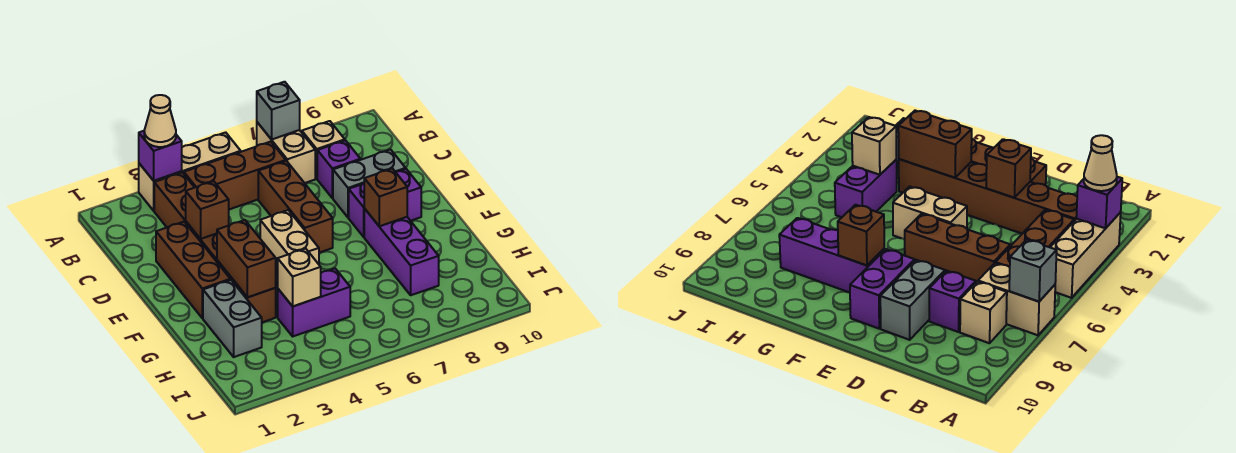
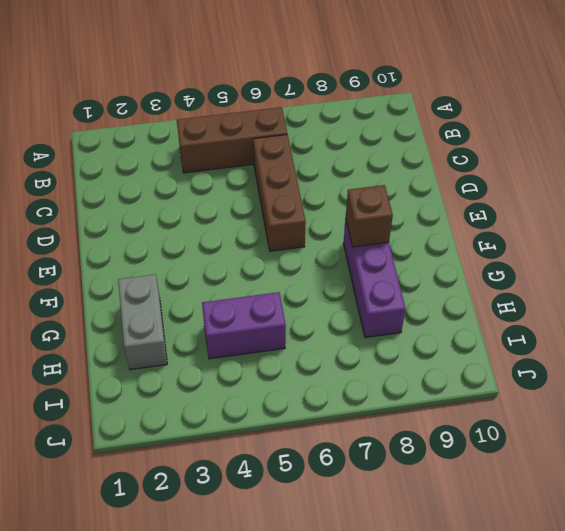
none -> tan brick A3:A5 level 1
none -> tan brick A7:B7 level 1
none -> brown brick B3:G3 level 1

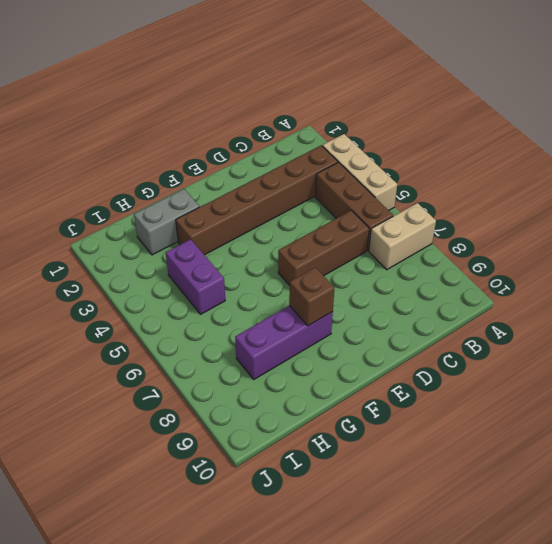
none -> tan brick B8 level 1
none -> purple brick C8 level 1
none -> brown brick D2:F2 level 1

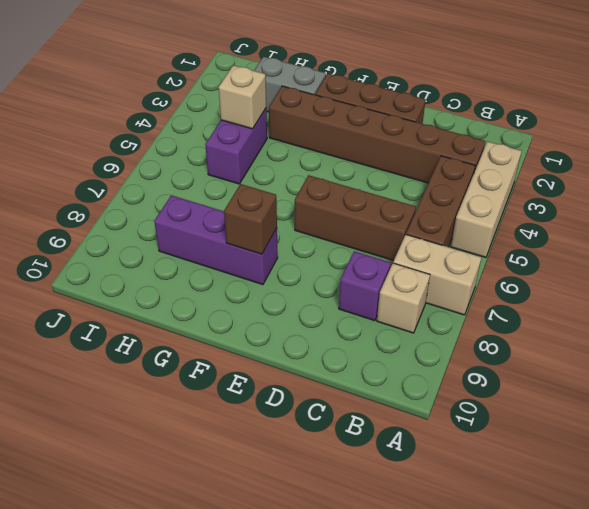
none -> grey brick D8:D9 level 1
none -> tan brick E5:F5 level 1
none -> purple brick E8:E9 level 1

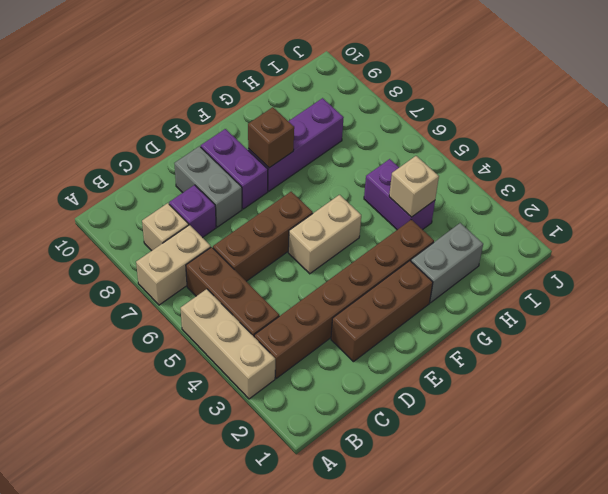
none -> purple brick A3 level 2
none -> grey brick A7 level 2
none -> brown brick D3 level 2

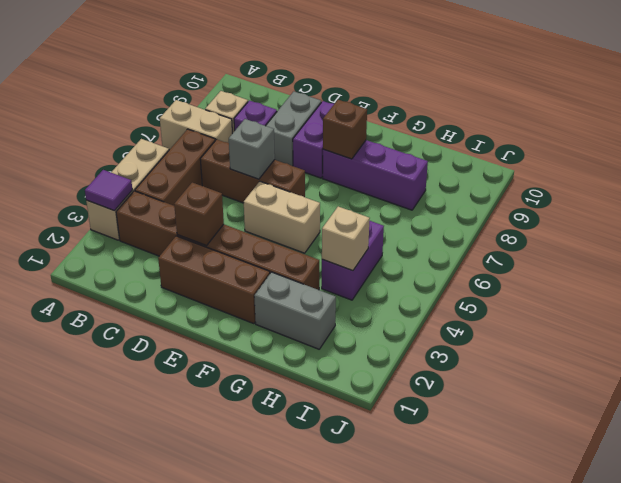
purple tile A3 level 2 -> purple brick A3 level 2
grey brick D6 level 2 -> grey brick A7 level 2
none -> brown brick F3:G3 level 2
none -> tan cone A3 level 3

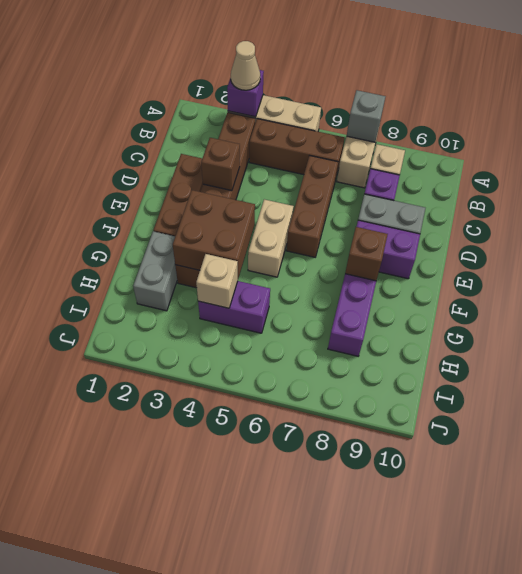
brown brick F3:G4 level 2 -> brown brick F3:G3 level 2

